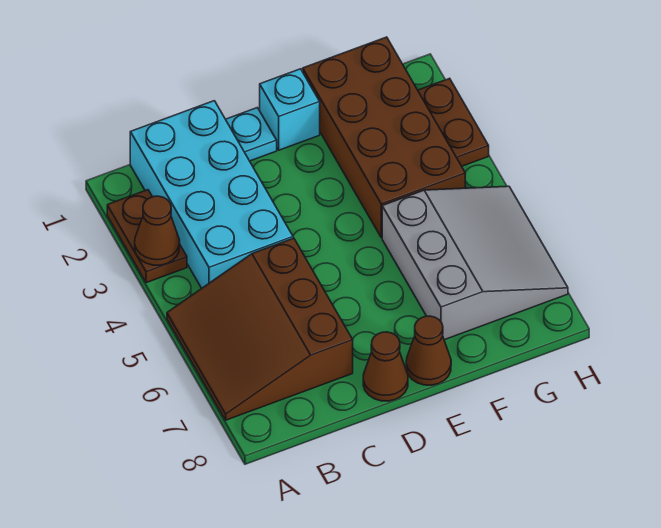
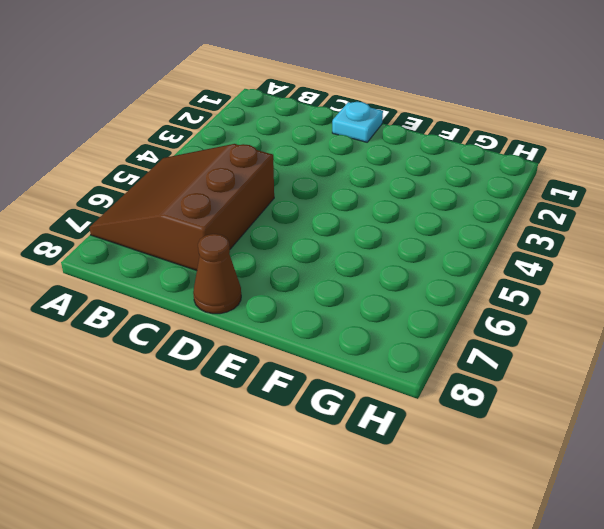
none -> brown plate A2:A3 level 1
none -> cyan brick B1:C4 level 1

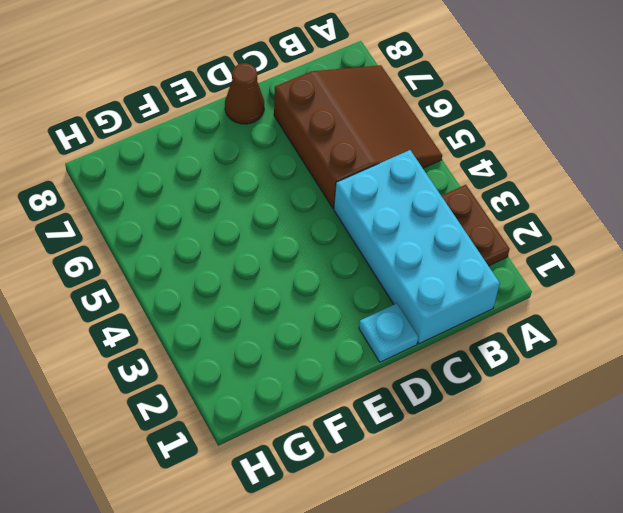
none -> cyan brick E1 level 1
none -> brown cone E8 level 1

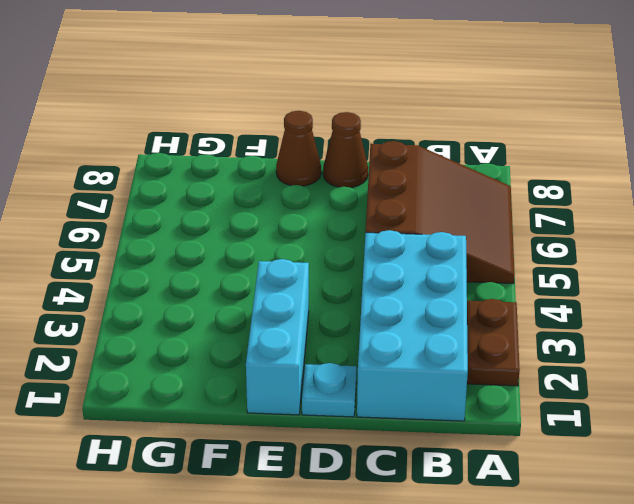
cyan brick E1:E3 level 1 -> cyan brick E1 level 1
none -> brown brick F1:G4 level 1
none -> grey slope F5:H7 level 1 top F

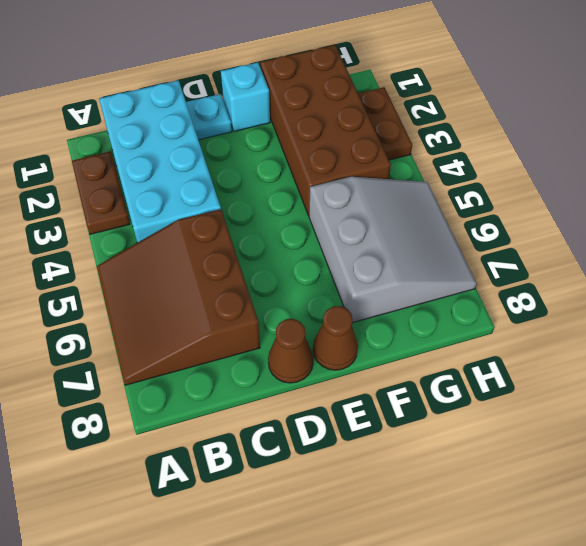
none -> brown cone A3 level 2

